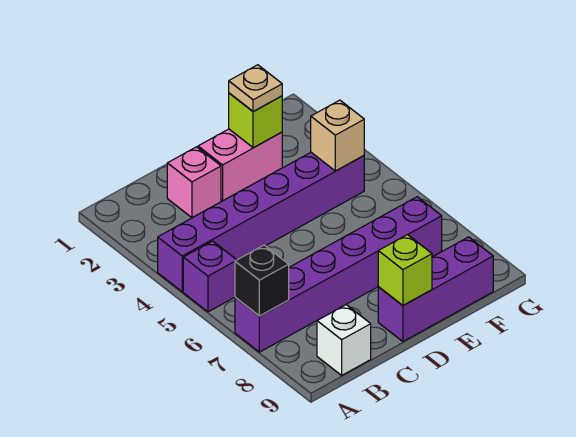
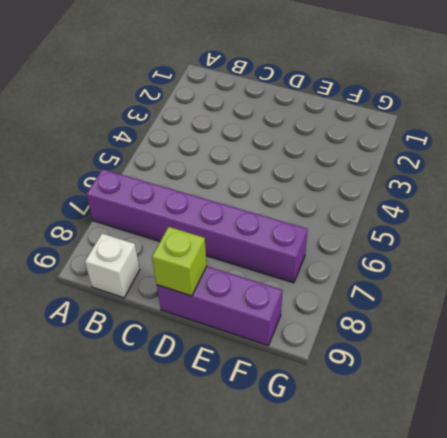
none -> purple brick A4:F4 level 1
none -> purple brick A5 level 1
none -> pink brick C2 level 1

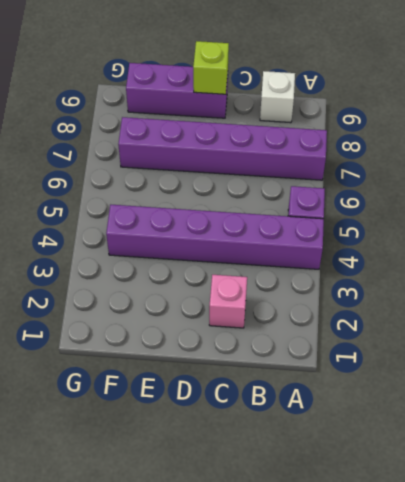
none -> pink brick D2:E2 level 1
none -> black brick A7 level 2
none -> lime brick E2 level 2

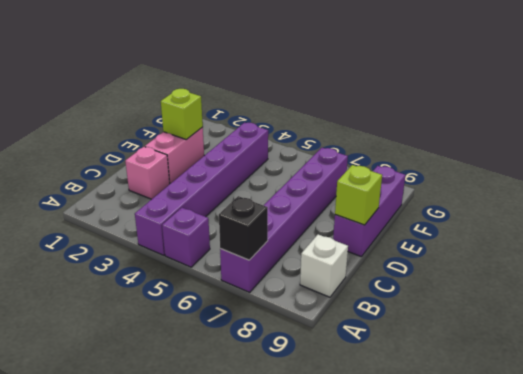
none -> tan brick F4 level 2
none -> tan plate E2 level 3

